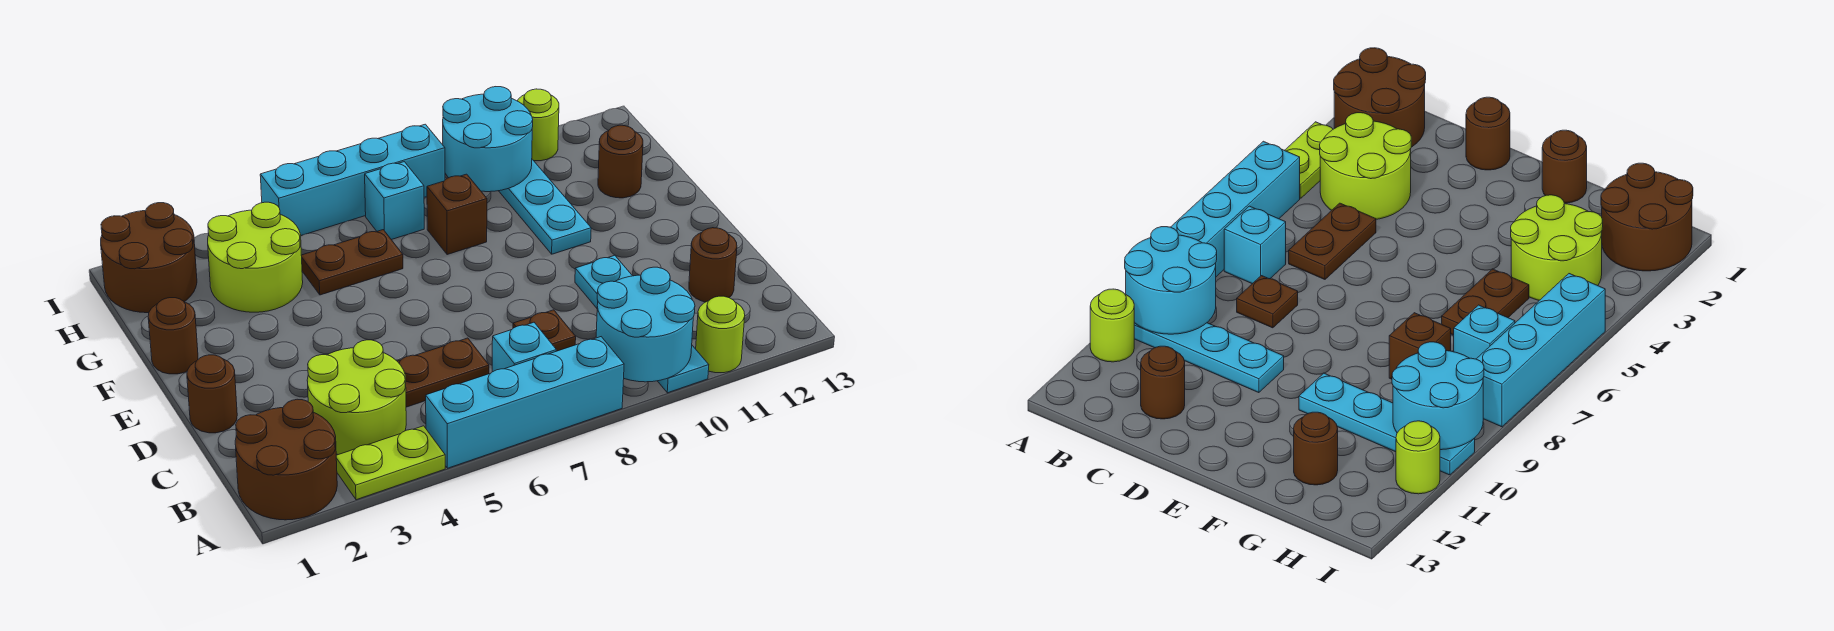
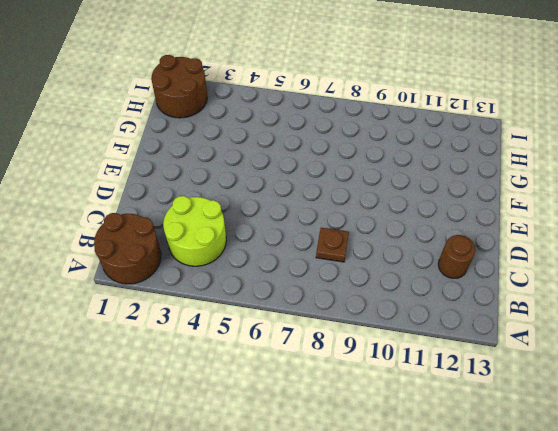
none -> lime plate A3:A4 level 1
none -> cyan brick A5:A8 level 1
none -> cyan plate A10:D10 level 1

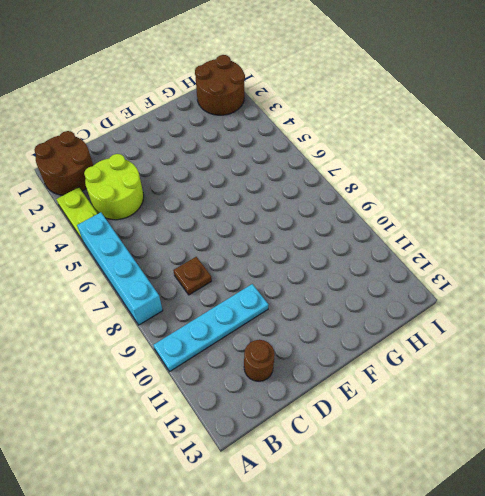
none -> lime round brick A11 level 1
none -> cyan brick B7 level 1
none -> brown plate C5:C6 level 1

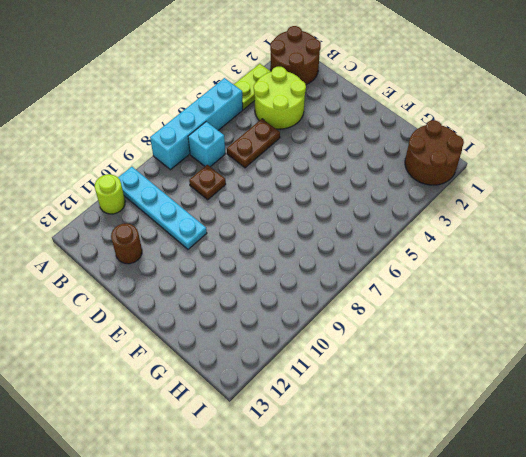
none -> brown round brick D1 level 1
none -> brown round brick F1 level 1
none -> cyan plate F10:I10 level 1

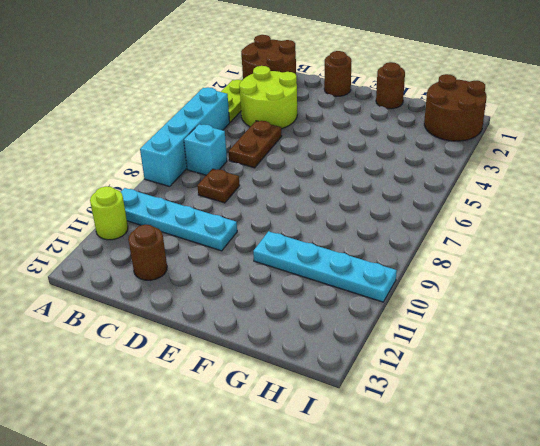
none -> lime round brick G3:H4 level 1
none -> brown plate G5:G6 level 1
none -> brown brick G8 level 1

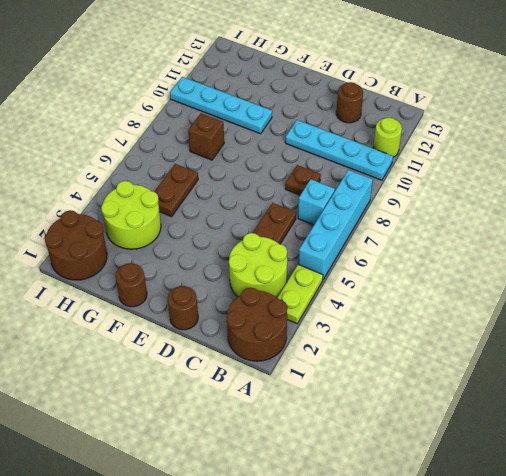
none -> brown round brick G12 level 1
none -> cyan brick H7 level 1
none -> cyan brick I5:I8 level 1

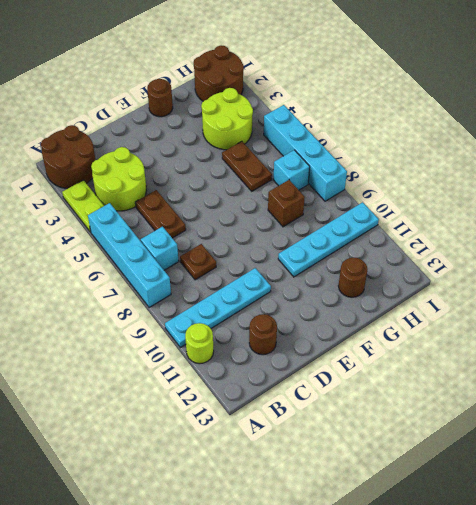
none -> brown round brick D1 level 1
none -> lime round brick I11 level 1
none -> cyan round brick A9:B10 level 2

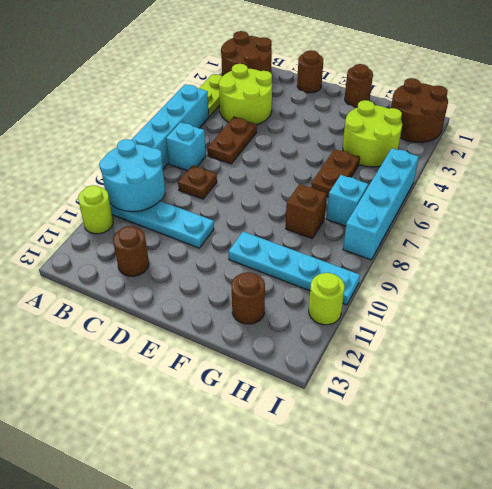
none -> cyan round brick H9:I10 level 2

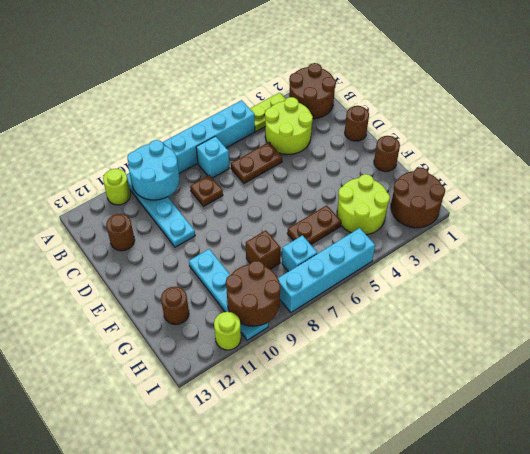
brown round brick H9:I10 level 2 -> cyan round brick H9:I10 level 2

